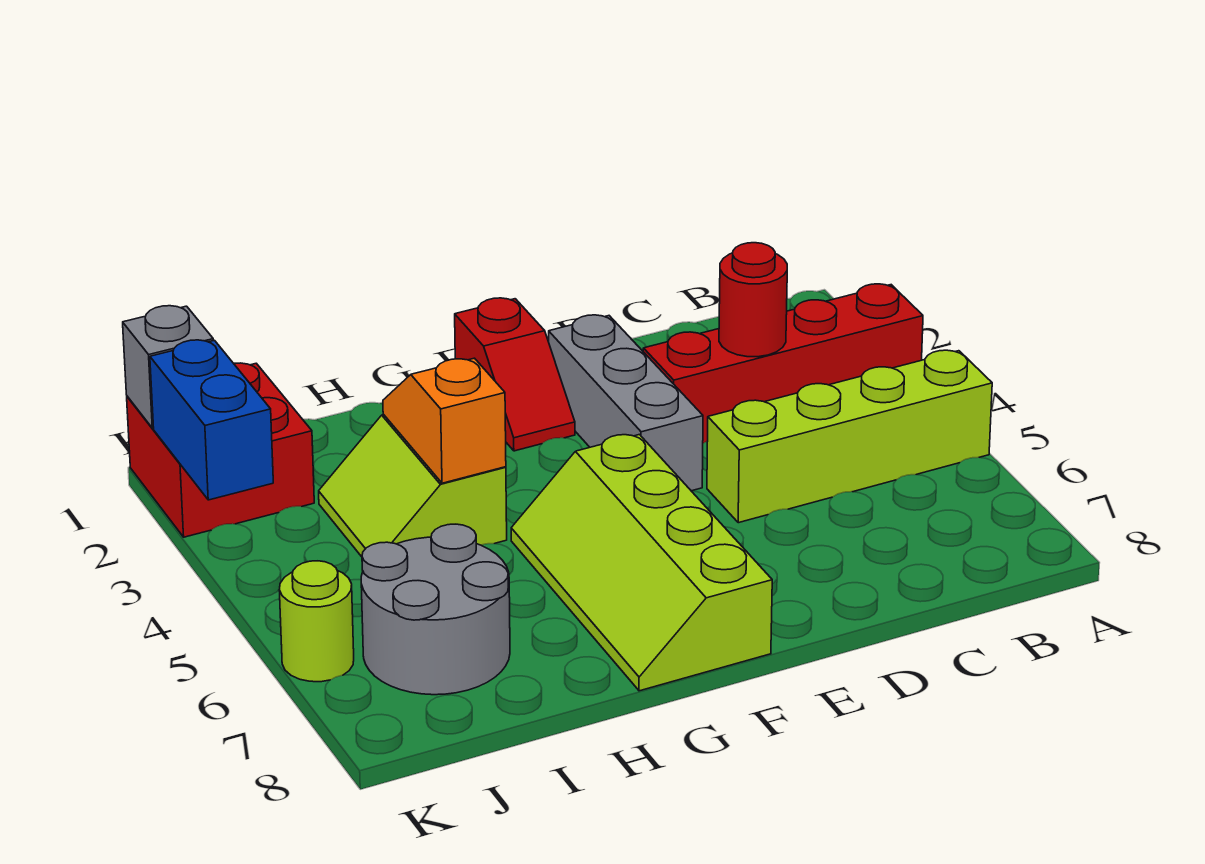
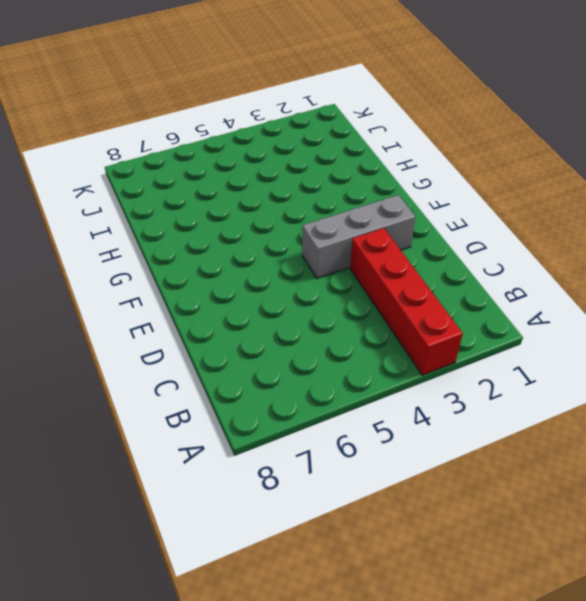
none -> lime brick A5:D5 level 1
none -> red slope F1:F2 level 1 top 1
none -> lime slope F5:G8 level 1 top F

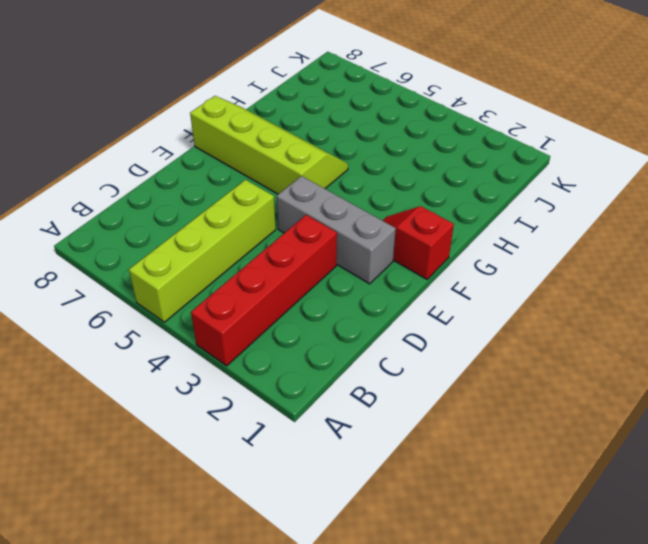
none -> lime slope H3:I4 level 1 top H
none -> grey round brick I6:J7 level 1
none -> red brick J1:K2 level 1

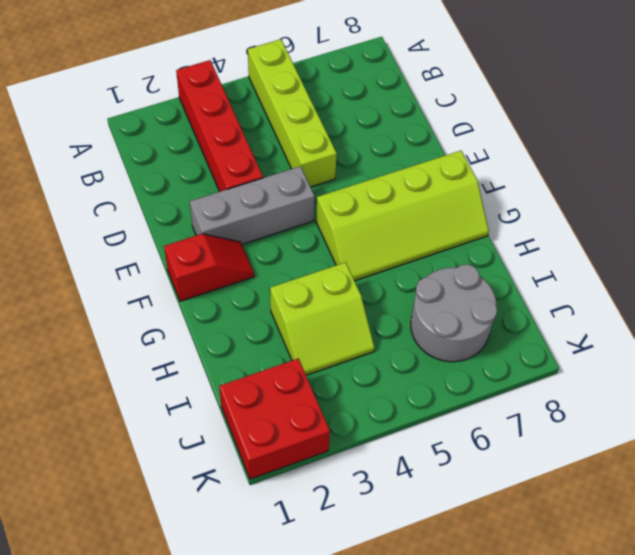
none -> lime round brick K6 level 1
none -> red round brick C3 level 2
none -> orange slope H3:H4 level 2 top 4

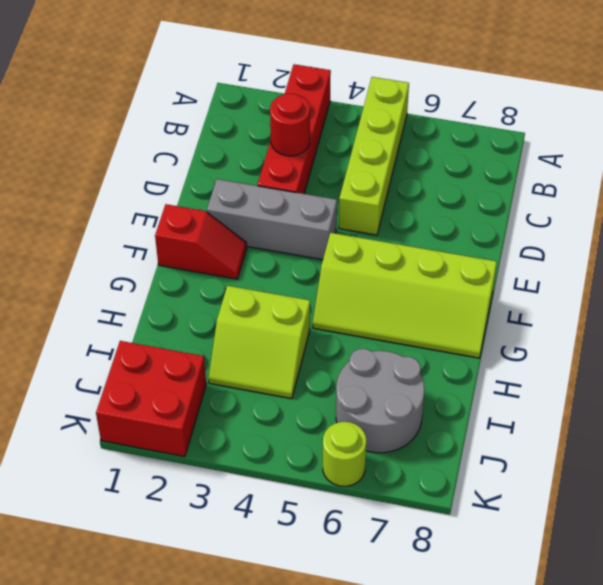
none -> orange slope H3:H4 level 2 top 4
none -> grey brick K1 level 2
none -> blue brick K2:K3 level 2

